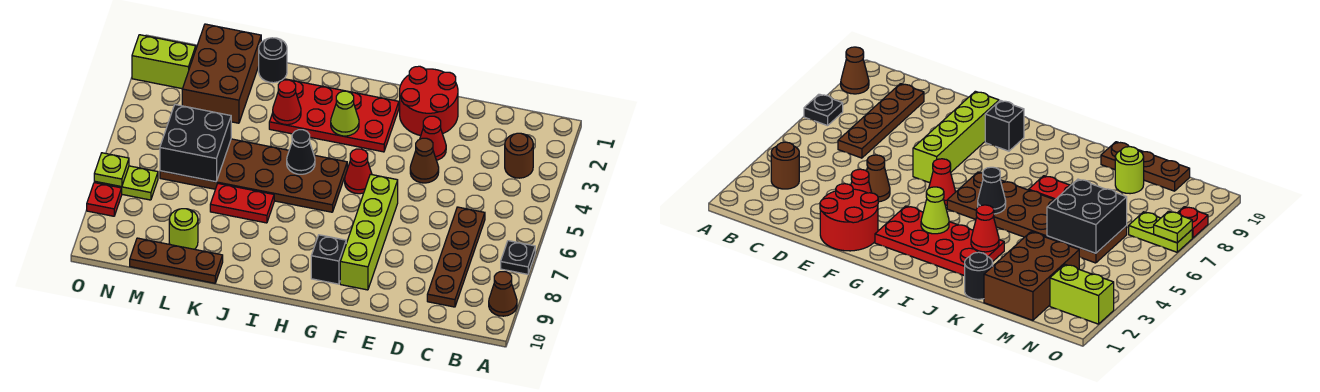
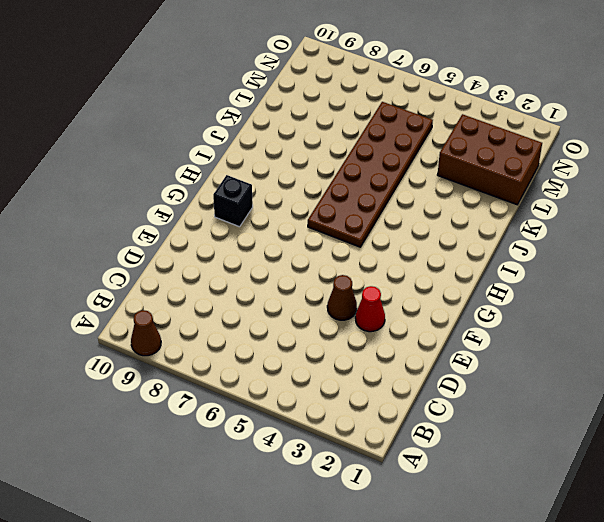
none -> black plate A7 level 1
none -> brown round brick B3 level 1
none -> brown plate C6:C9 level 1

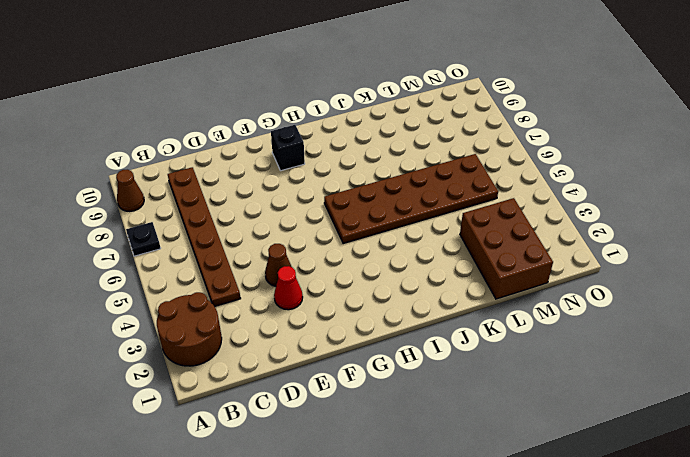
brown round brick A2:B3 level 1 -> brown round brick B3 level 1
brown plate C4:C9 level 1 -> brown plate C6:C9 level 1
none -> red round brick E1:F2 level 1
none -> lime brick F6:F9 level 1
none -> red plate G2:J3 level 1

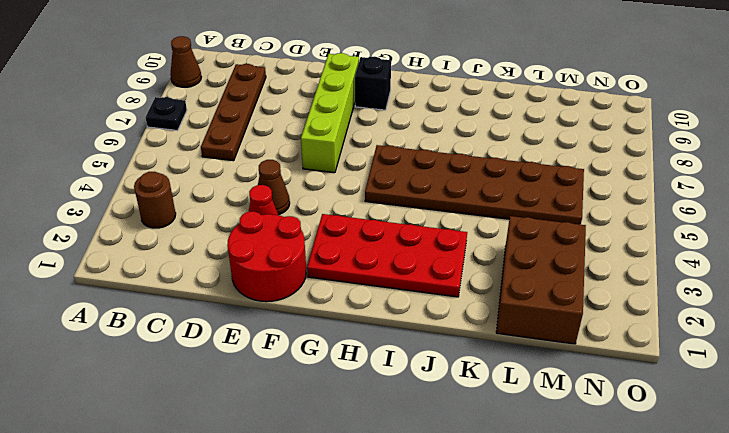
none -> red cone G5 level 1
none -> red plate J7:K7 level 1
none -> black round brick K1 level 1

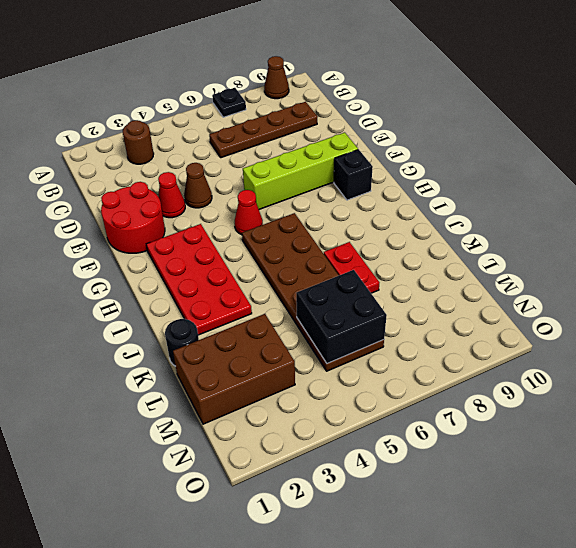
none -> brown plate K10:M10 level 1
none -> lime round brick L9 level 1
none -> lime brick N2:O2 level 1

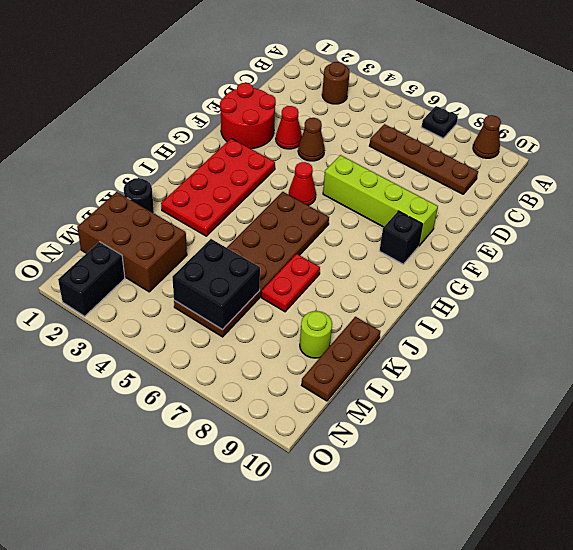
black brick N2:O2 level 1 -> lime brick N2:O2 level 1
none -> lime plate N7:O7 level 1
none -> red plate O8 level 1
none -> lime cone H3 level 2

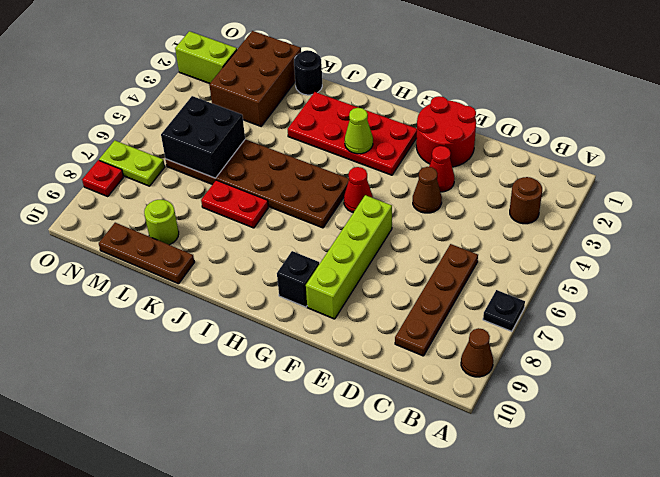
none -> black cone I5 level 2
none -> red cone J3 level 2
none -> lime plate O7 level 2

